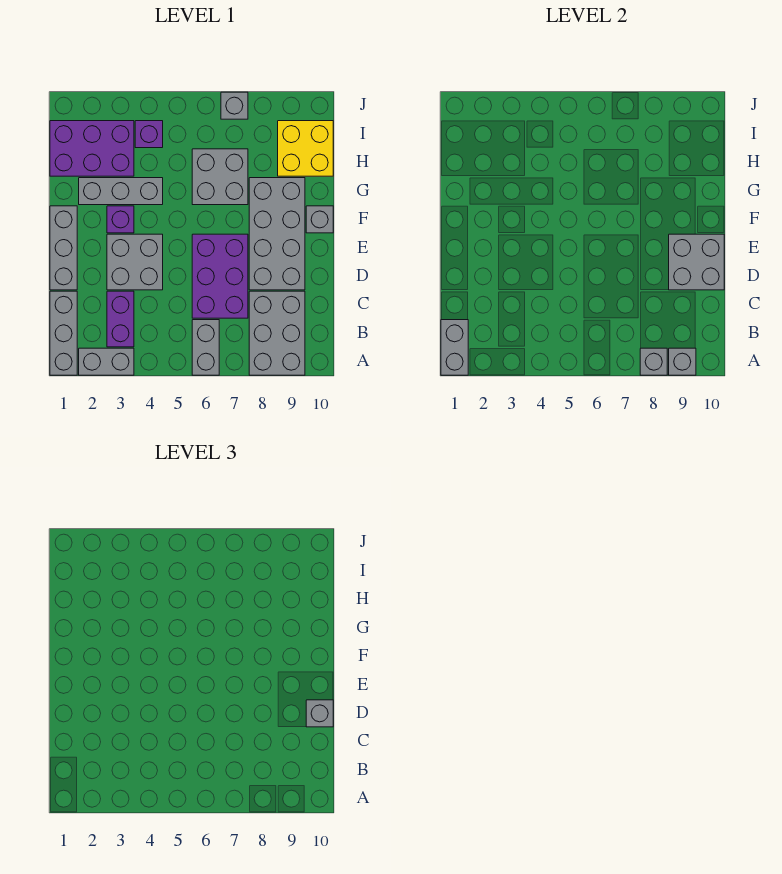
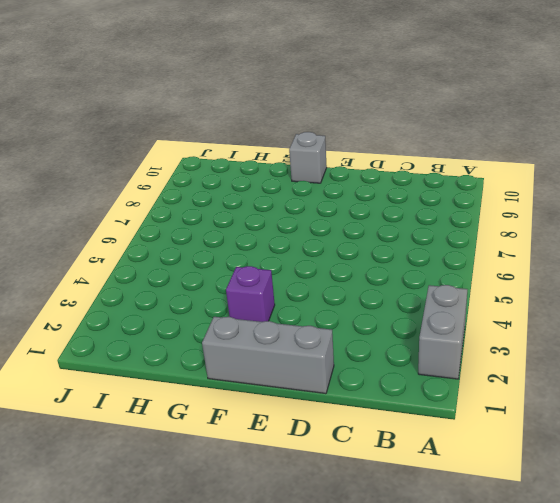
none -> grey brick A1:C1 level 1
none -> grey brick A6:B6 level 1
none -> grey brick A8:C9 level 1

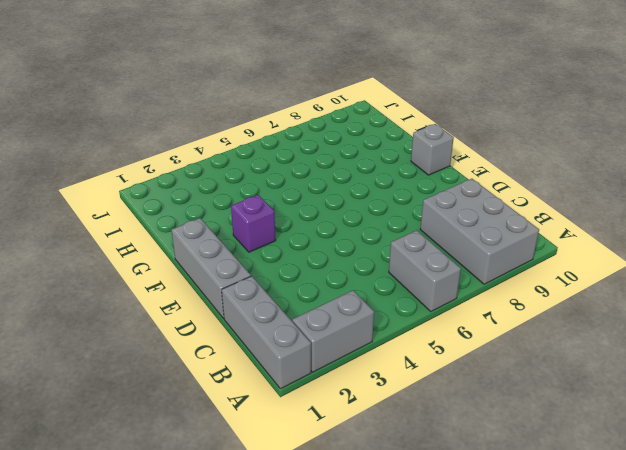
none -> purple brick B3:C3 level 1
none -> purple brick C6:E7 level 1
none -> grey brick D3:E4 level 1

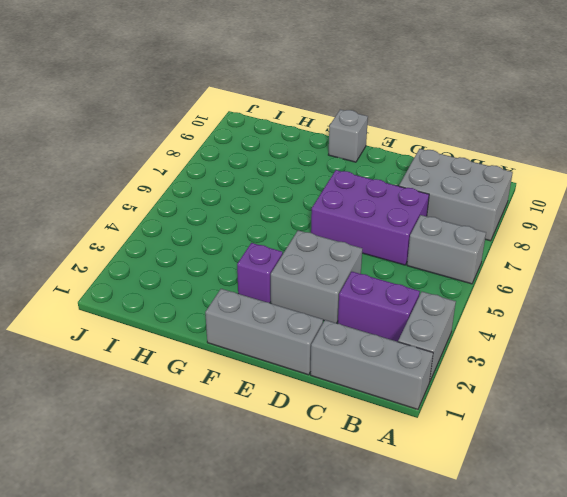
none -> grey brick D8:G9 level 1
none -> grey brick G2:G4 level 1
none -> grey brick G6:H7 level 1

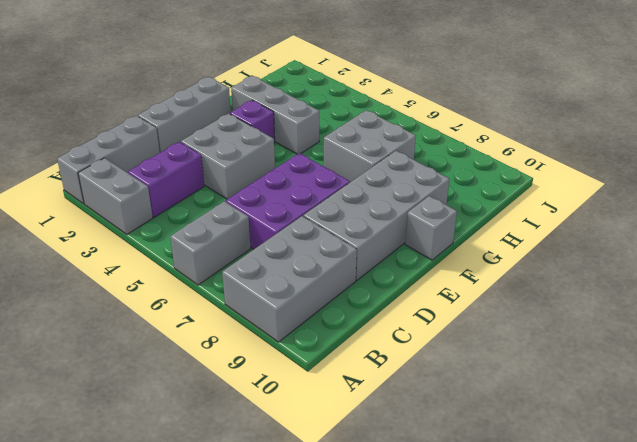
none -> purple brick H1:I3 level 1
none -> yellow brick H9:I10 level 1
none -> purple brick I4 level 1

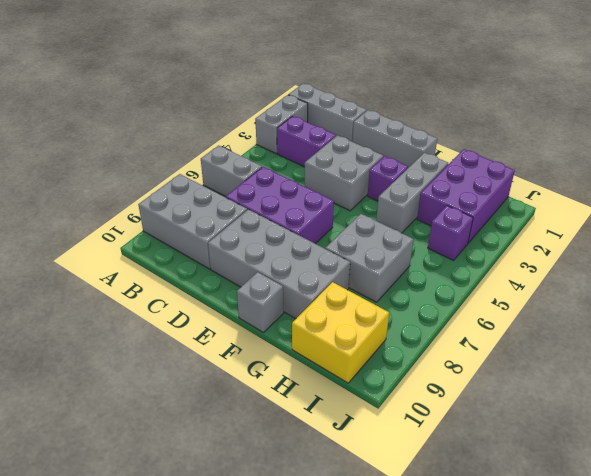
none -> grey brick J7 level 1
none -> grey brick A1:B1 level 2
none -> grey brick A8 level 2

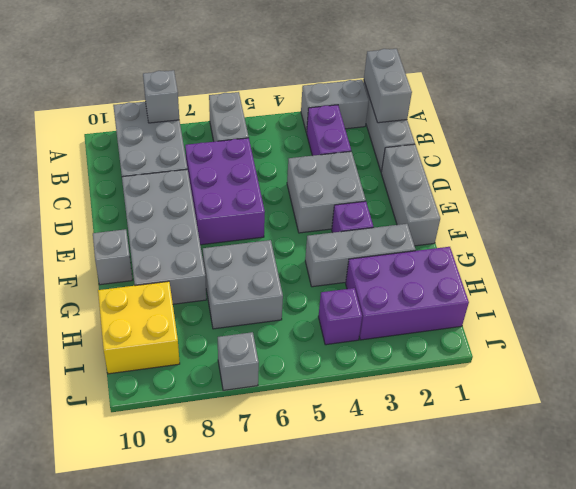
none -> grey brick A9 level 2
none -> grey brick D9:E10 level 2
none -> grey brick D10 level 3

